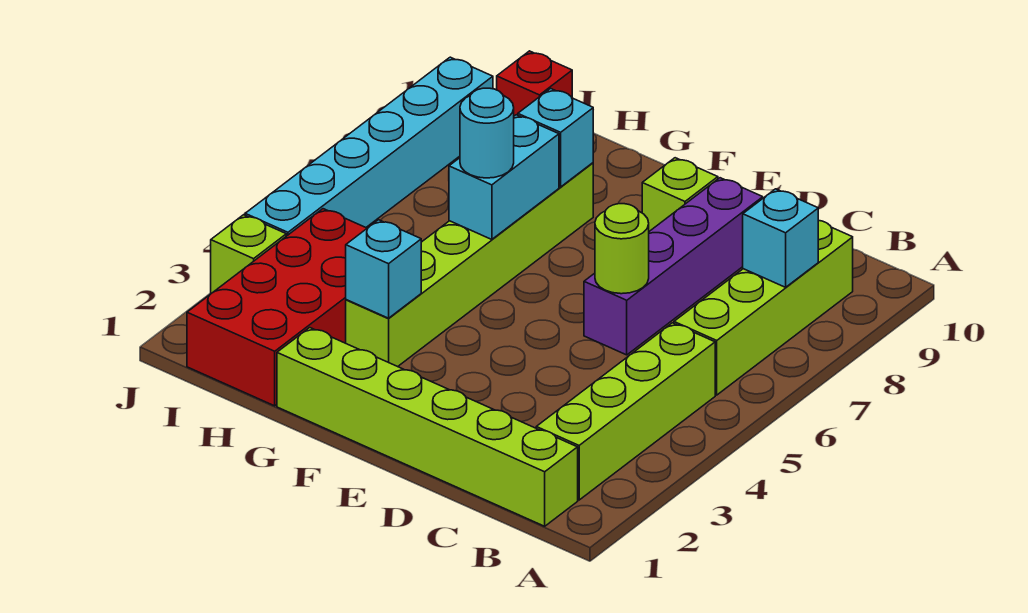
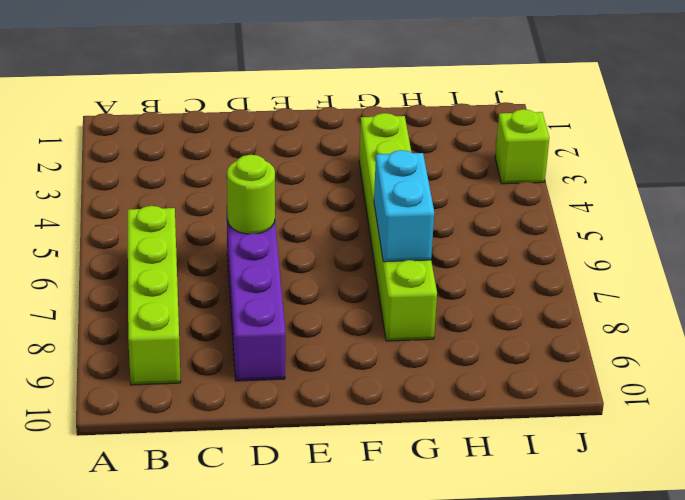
none -> lime brick B1:G1 level 1
none -> lime brick B2:B5 level 1
none -> lime brick E9 level 1

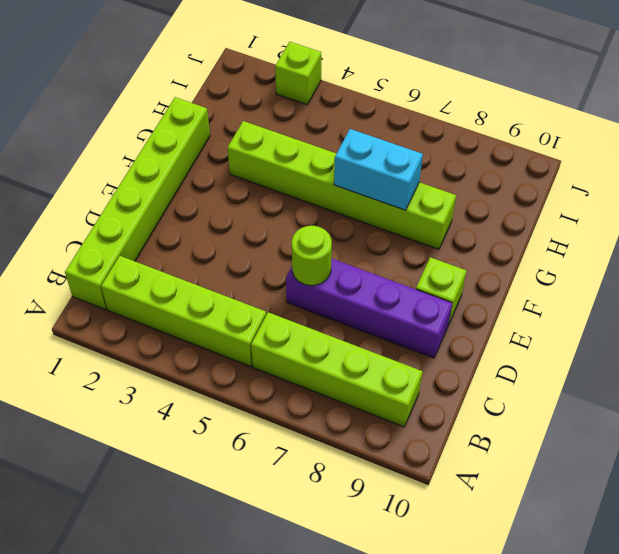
none -> red brick H1:I4 level 1
none -> red brick I10 level 1
none -> cyan brick J4:J9 level 1

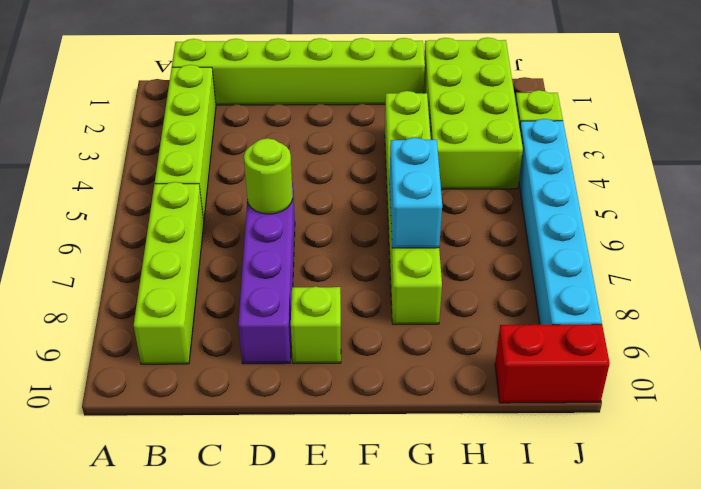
lime brick H1:I4 level 1 -> red brick H1:I4 level 1
red brick I10:J10 level 1 -> red brick I10 level 1
none -> cyan brick B8 level 2
none -> cyan brick G3 level 2
none -> cyan brick G8 level 2

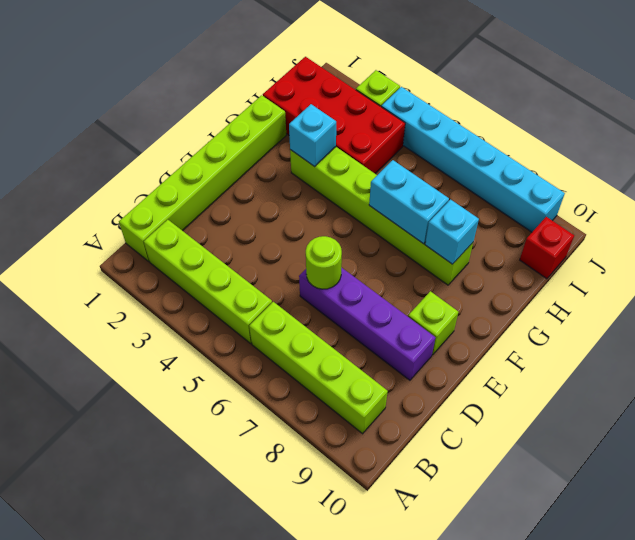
none -> cyan brick B8 level 2
none -> cyan round brick G6 level 3

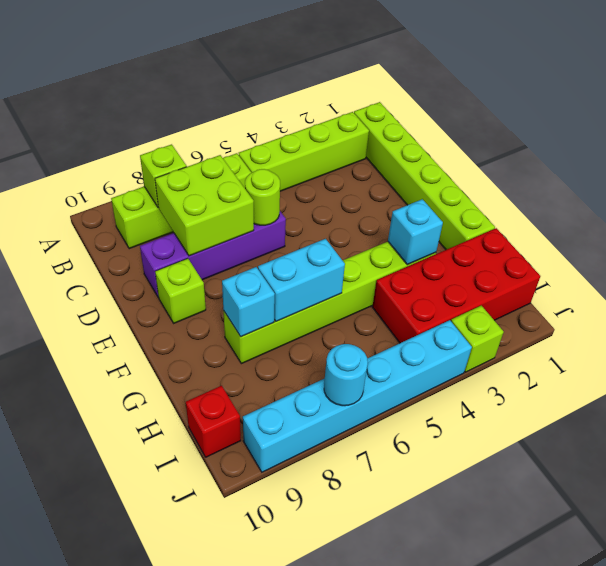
lime brick B8 level 2 -> cyan brick B8 level 2
lime brick C7:D8 level 2 -> none
cyan round brick J7 level 2 -> cyan round brick G6 level 3

